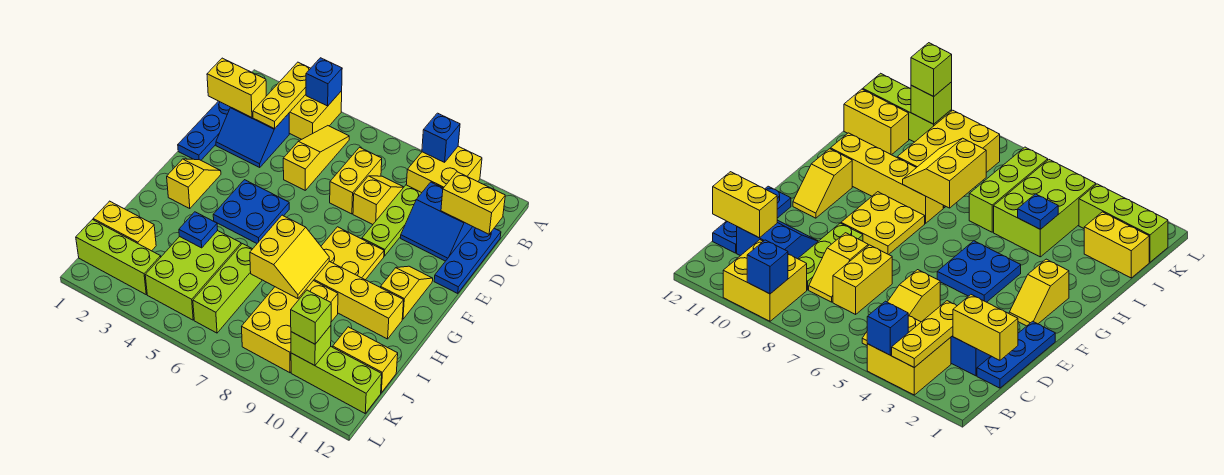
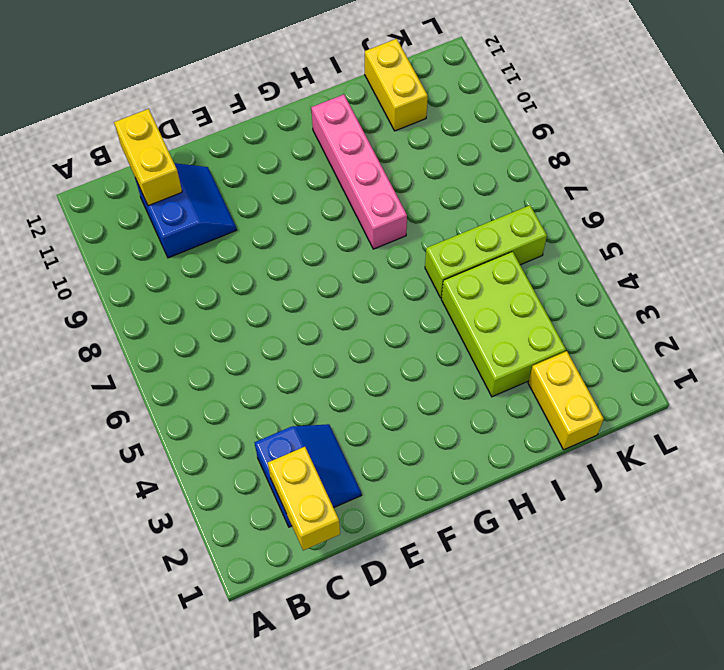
pink brick H8:H11 level 1 -> yellow brick H8:H11 level 1
lime brick I3:J5 level 1 -> lime brick I4:K5 level 1
none -> yellow brick A3:B4 level 1
none -> yellow brick A9:B10 level 1
none -> yellow slope B5:D5 level 1 top D
none -> blue plate C1:E1 level 1

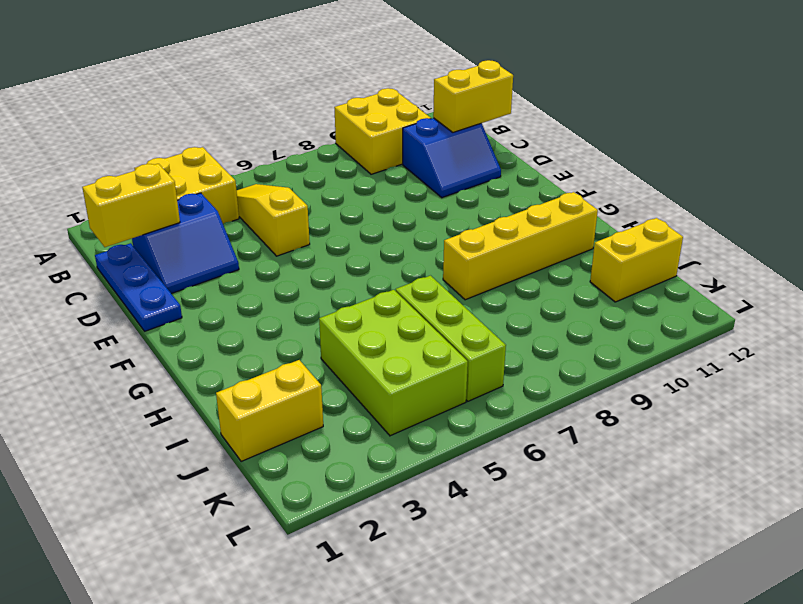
none -> yellow brick C7:D7 level 1
none -> yellow slope C8:D8 level 1 top D
none -> lime plate C9:E9 level 1
none -> blue plate C12:E12 level 1

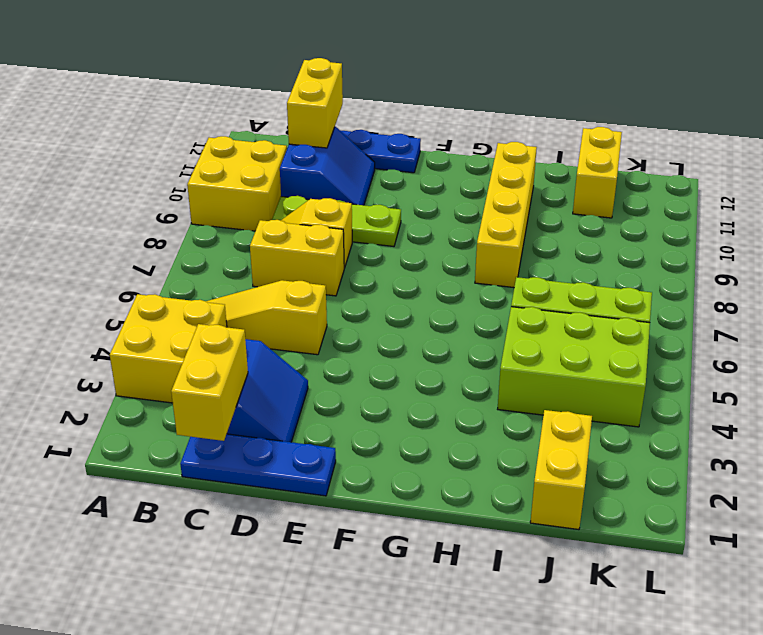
none -> yellow slope F2:G2 level 1 top G
none -> blue plate F4:G5 level 1
none -> yellow plate F8:G9 level 1
none -> yellow slope F11:G11 level 1 top G

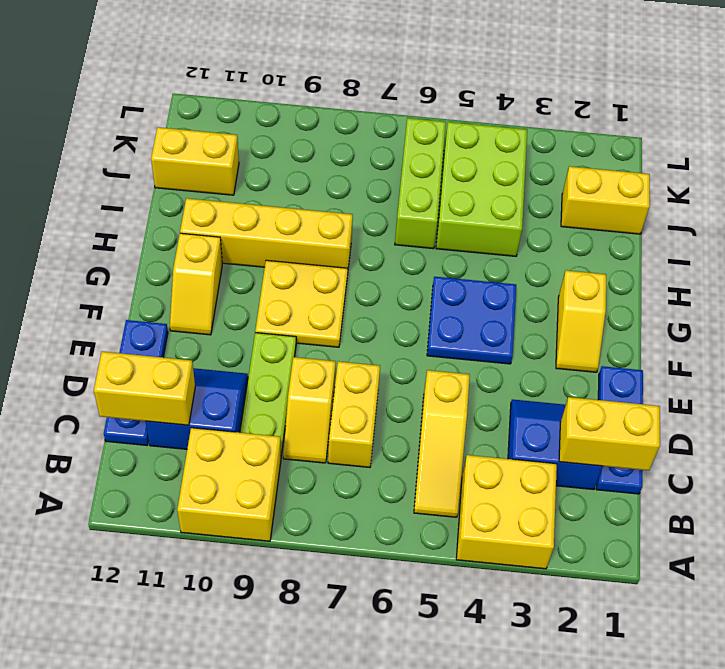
none -> yellow brick I8:K9 level 1
none -> lime brick K1:K3 level 1
none -> lime brick K10:K12 level 1
none -> yellow plate A3:C3 level 2

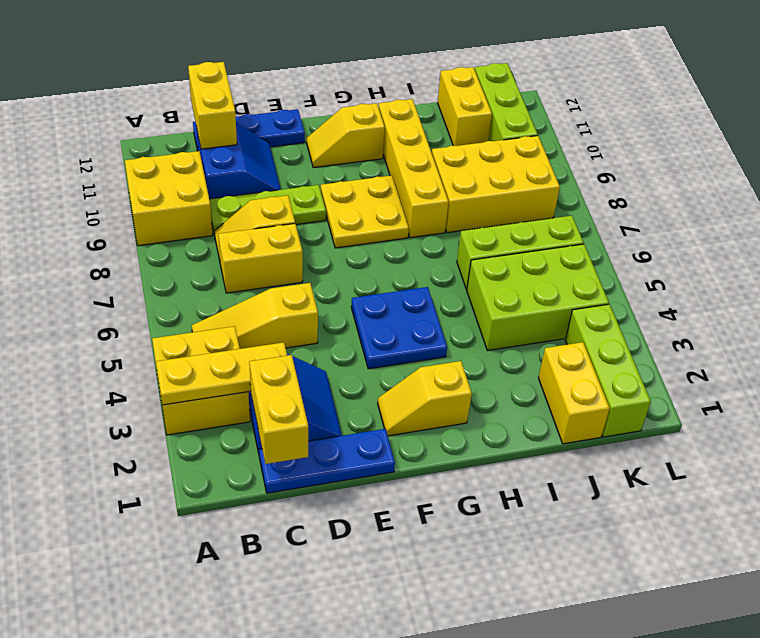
none -> blue brick A4 level 2
none -> blue brick A9 level 2
none -> yellow slope H7:I8 level 2 top 7
none -> blue plate I4 level 2

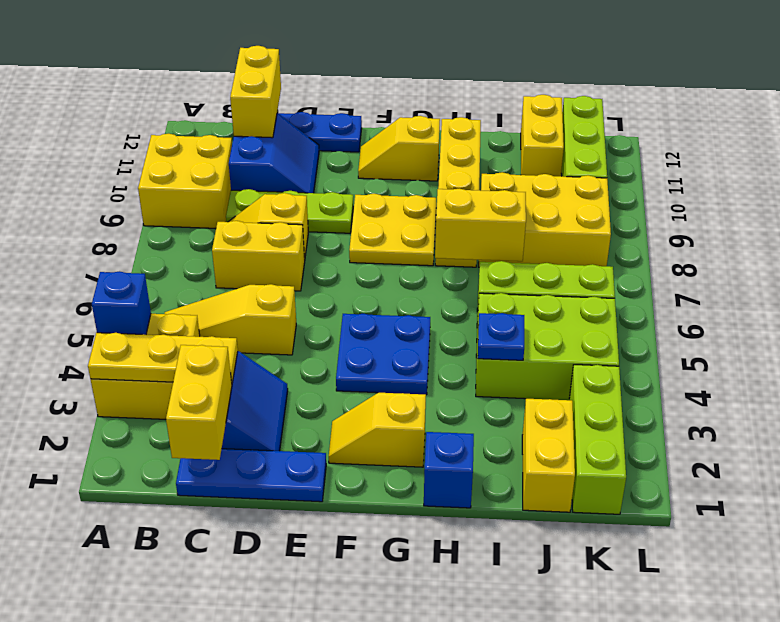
blue brick H1 level 1 -> blue brick A9 level 2
none -> lime brick K10 level 2
none -> lime brick K10 level 3

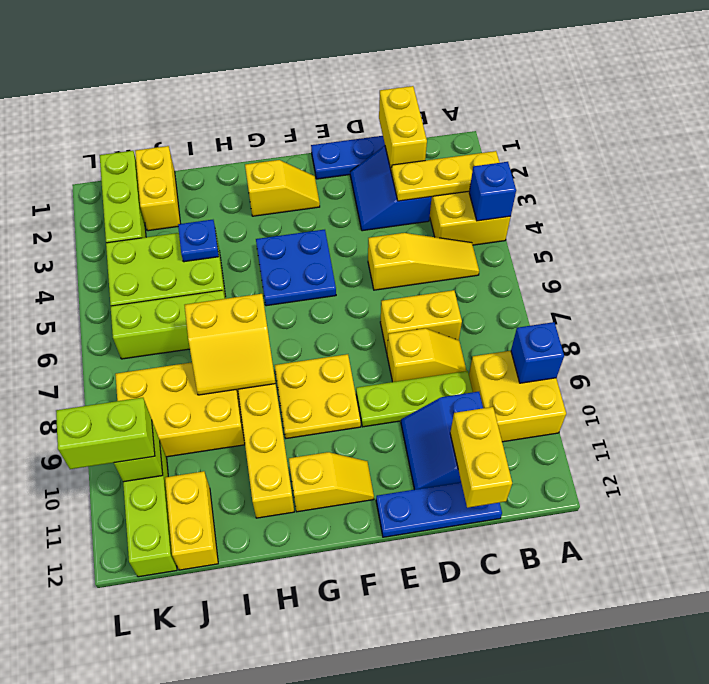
lime brick K10:L10 level 3 -> lime brick K10 level 3

